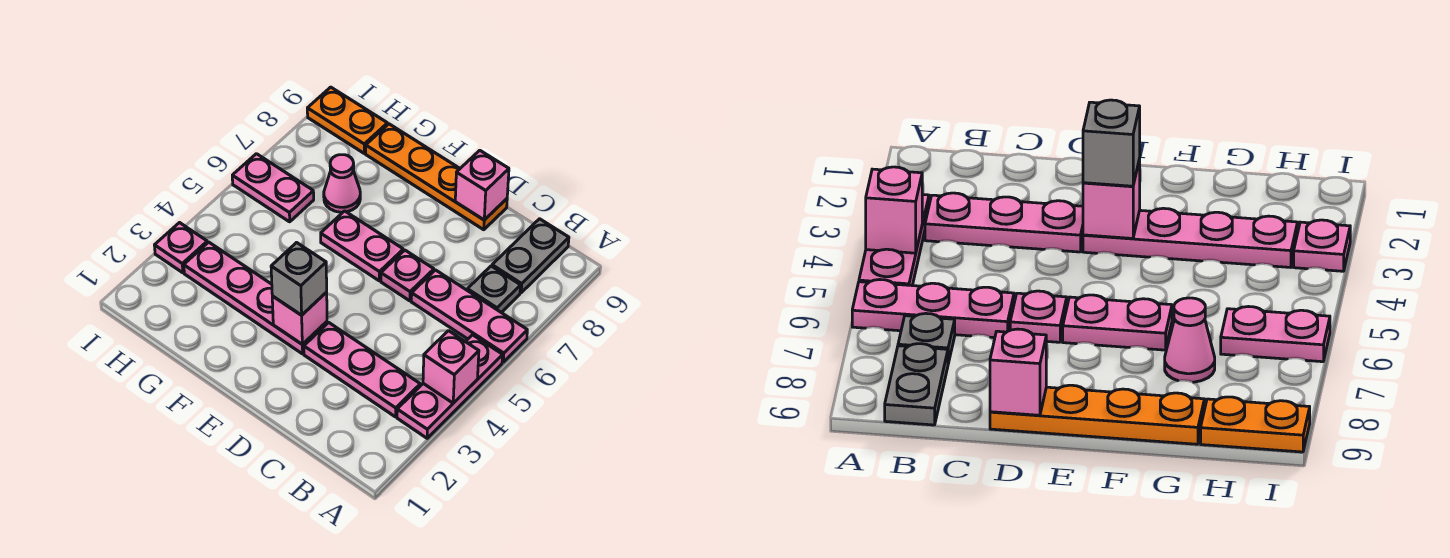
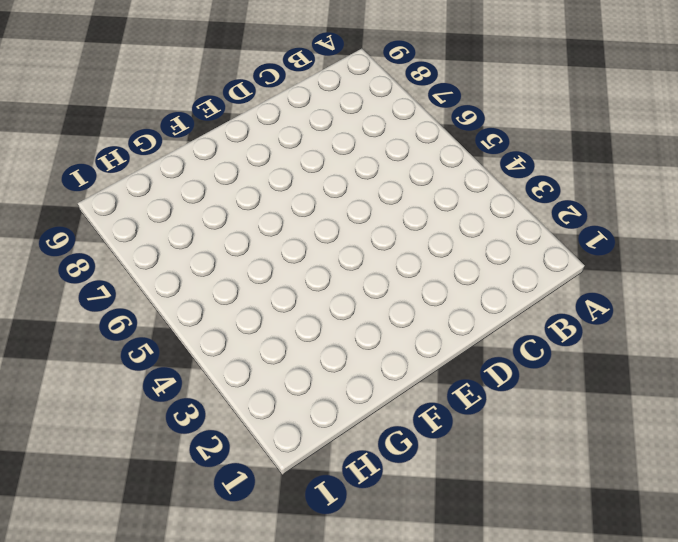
none -> pink plate A3:A5 level 1
none -> pink plate A6:C6 level 1
none -> pink plate B3:D3 level 1

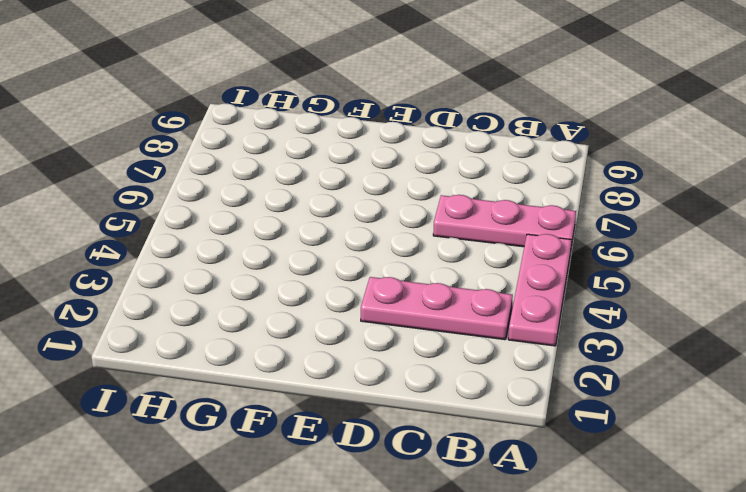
none -> grey plate B7 level 1
none -> grey plate B8:B9 level 1
none -> pink plate D6 level 1

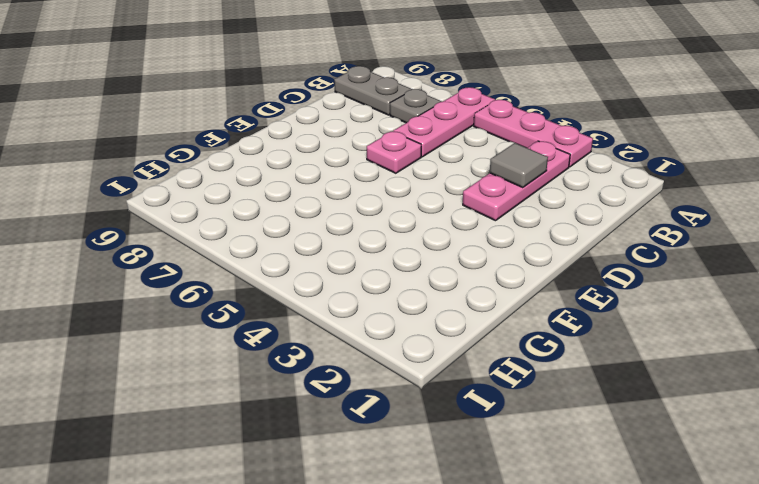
grey tile C3 level 2 -> none
none -> orange plate D9:G9 level 1
none -> pink plate E3:H3 level 1
none -> pink plate E6:F6 level 1

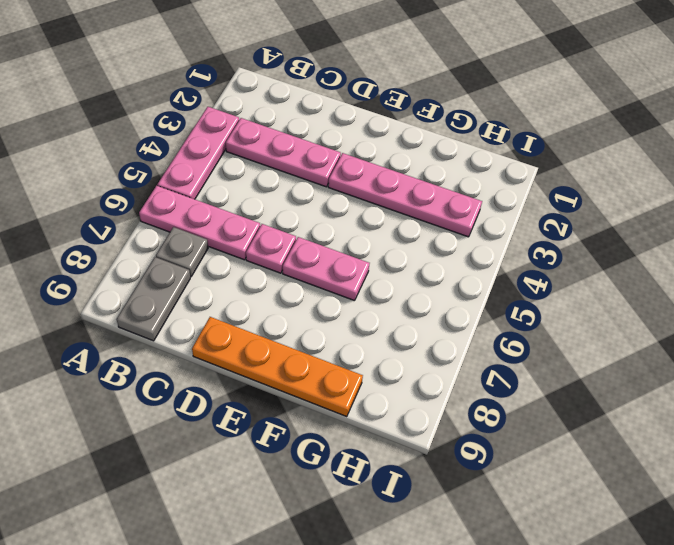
none -> pink cone G7 level 1
none -> pink plate H6:I6 level 1
none -> orange plate H9:I9 level 1

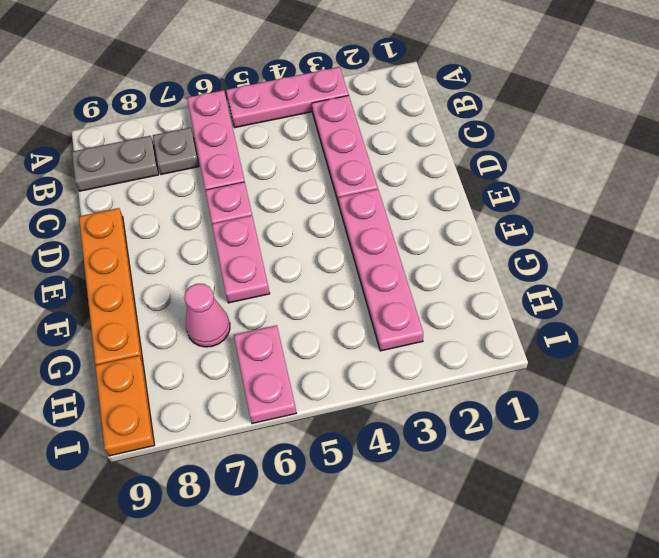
none -> pink plate I3 level 1
none -> pink brick A4 level 2
none -> pink brick D9 level 2

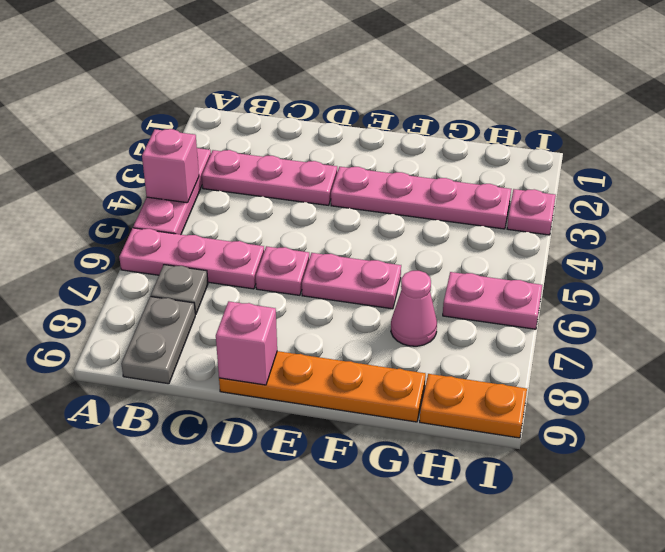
none -> pink brick E3 level 2
none -> grey brick E3 level 3

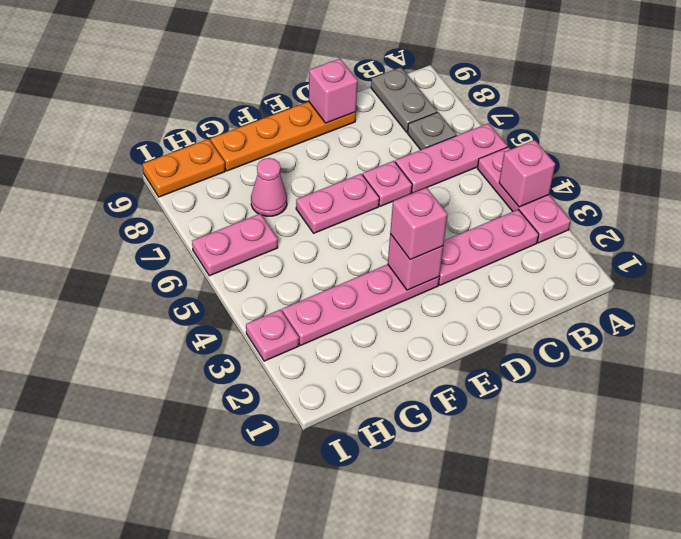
pink brick E3 level 3 -> grey brick E3 level 3

